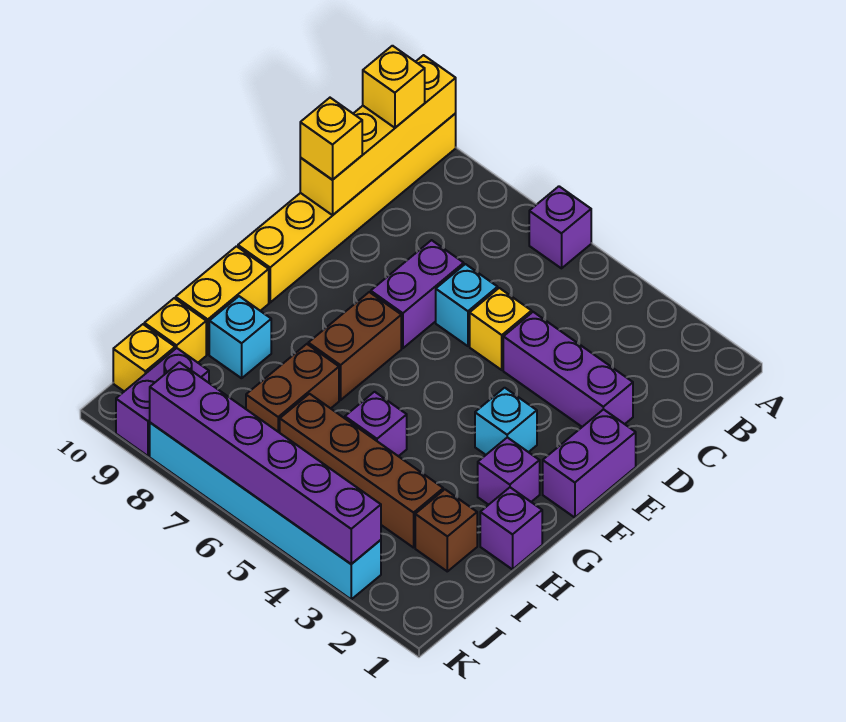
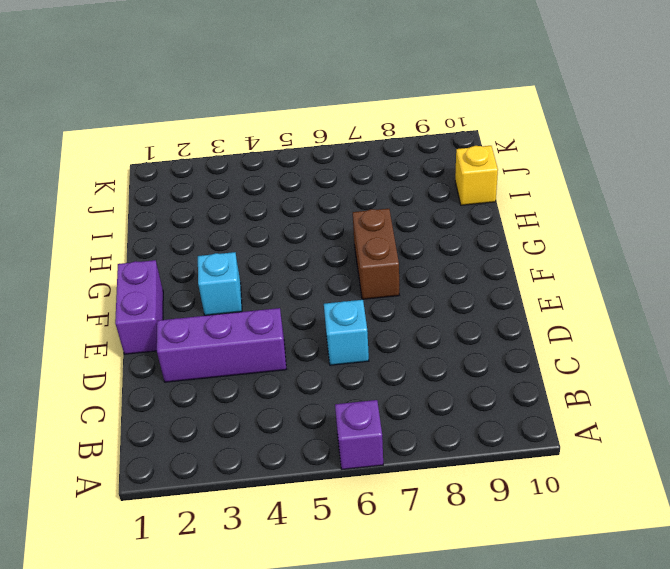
none -> yellow brick A10:F10 level 1
none -> yellow brick D5 level 1
none -> purple brick D7:E7 level 1

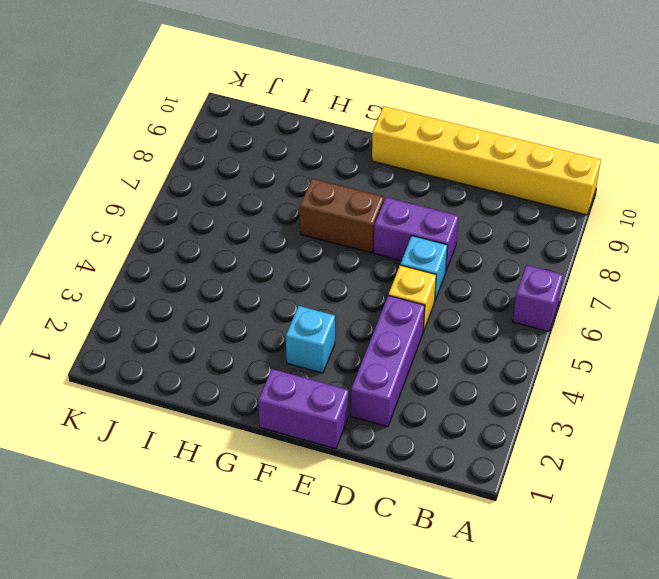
none -> purple brick G2 level 1
none -> yellow brick G10:H10 level 1
none -> purple brick H1 level 1

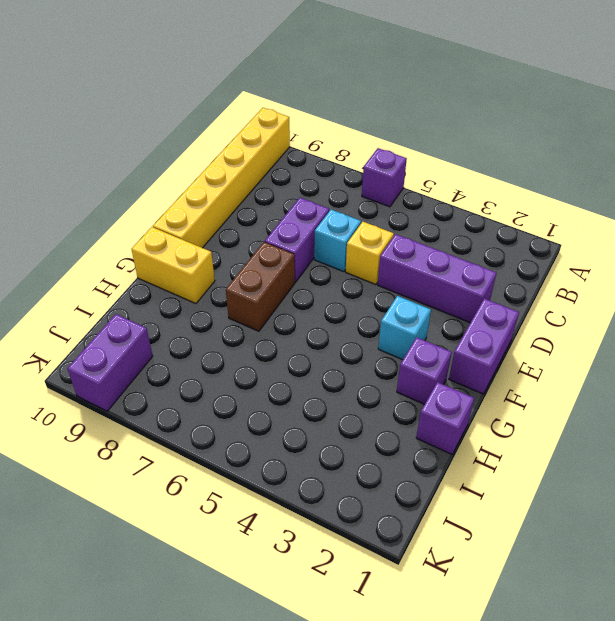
yellow brick G9:G10 level 1 -> yellow brick G10:H10 level 1
none -> purple brick H5 level 1
none -> brown brick H7:I7 level 1
none -> cyan brick H9 level 1

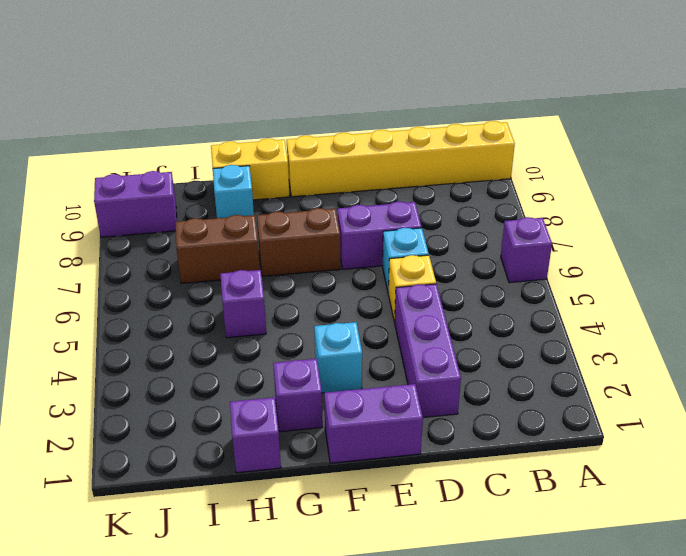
none -> brown brick I2 level 1
none -> brown brick I3:I6 level 1
none -> yellow brick I10 level 1

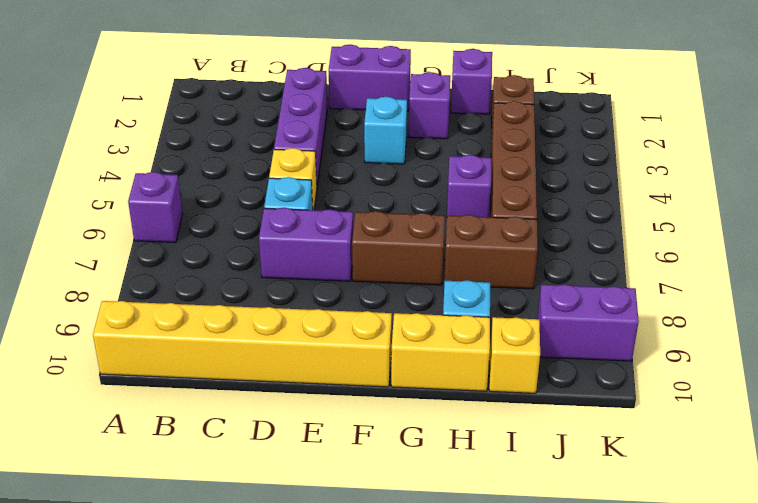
none -> yellow brick J10 level 1
none -> cyan brick K3:K8 level 1
none -> yellow brick A10:D10 level 2

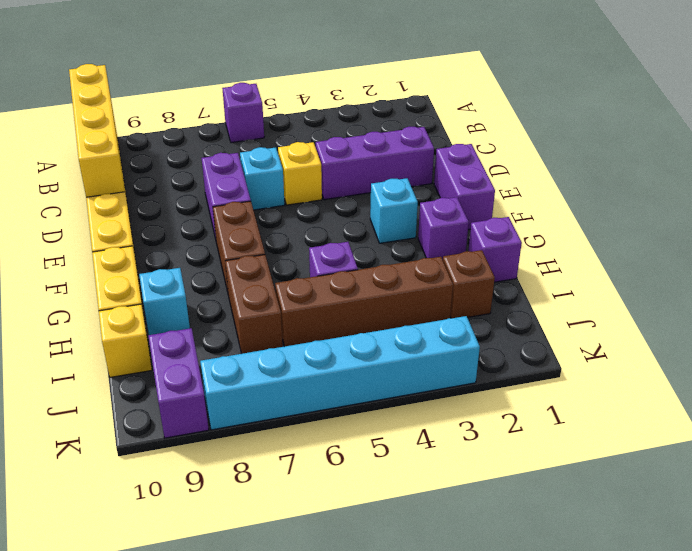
none -> yellow brick J10 level 1
none -> purple brick K3:K8 level 2
none -> yellow brick B10 level 3

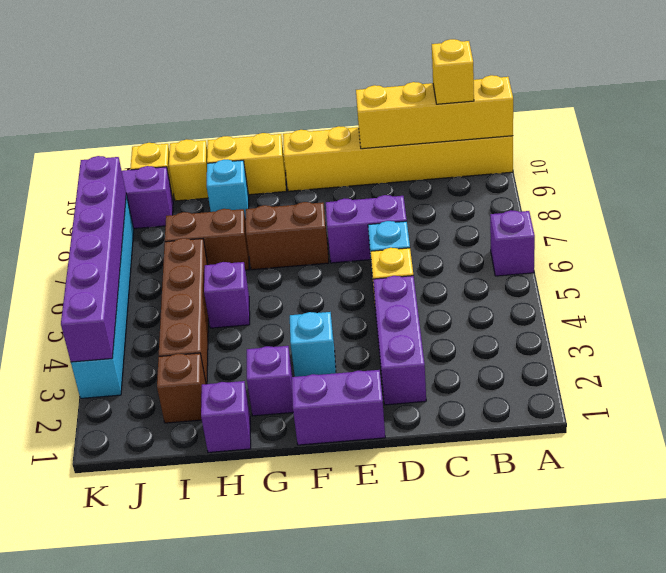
none -> yellow brick D10 level 3

